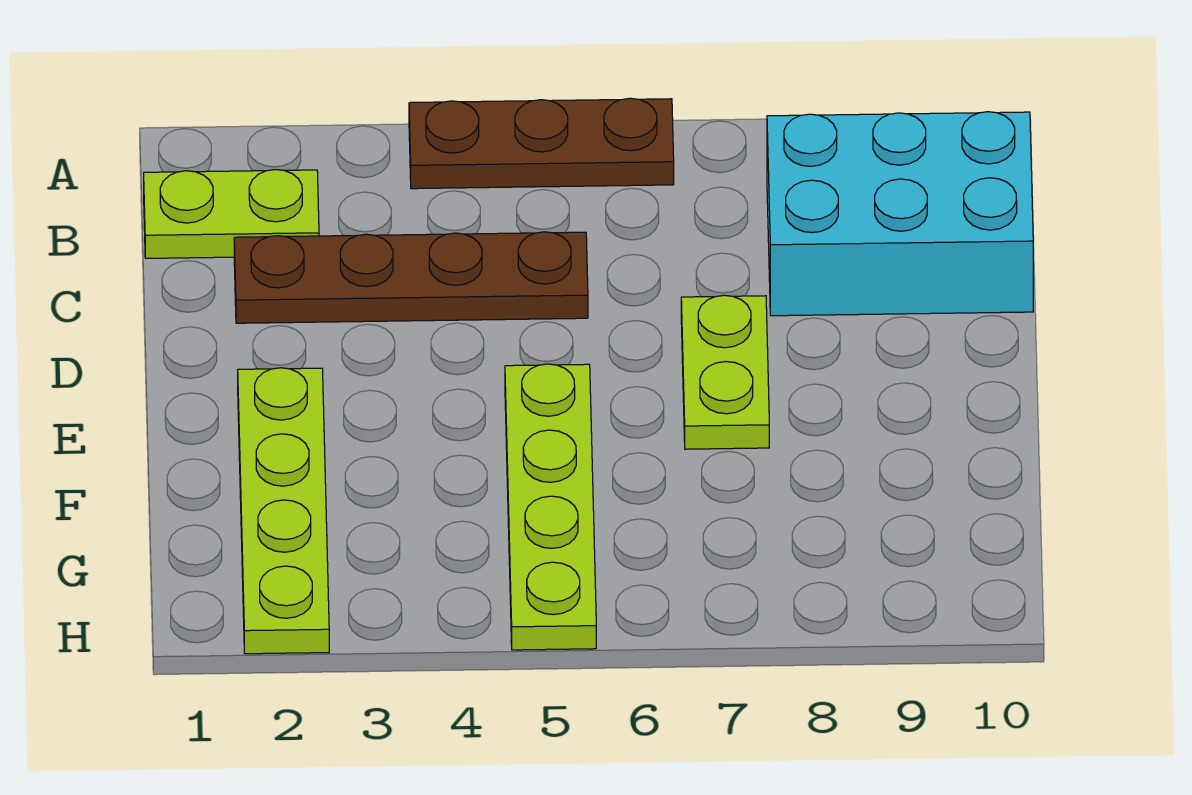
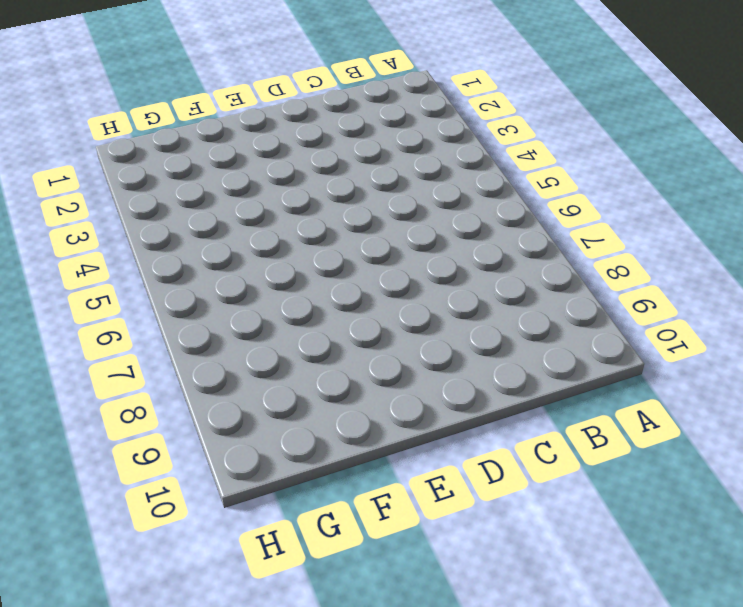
none -> brown plate A4:A6 level 1
none -> lime plate B1:B2 level 1

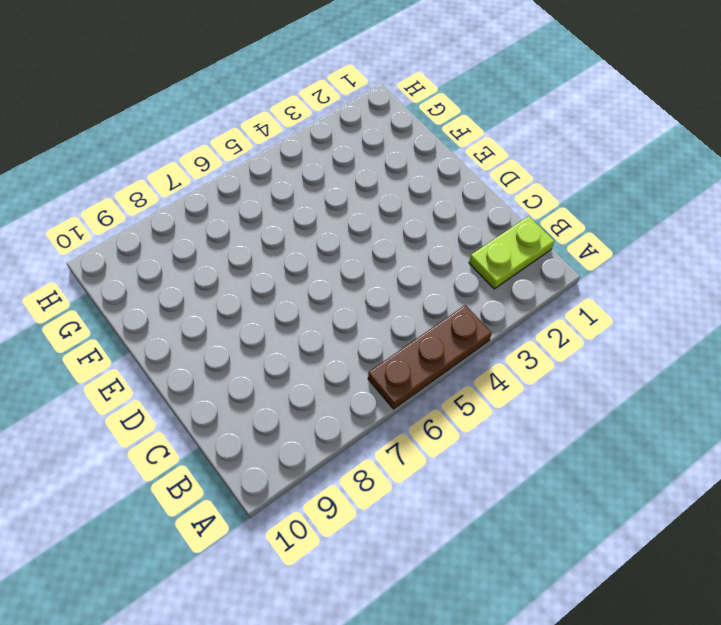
none -> cyan brick B8:C10 level 1
none -> brown plate C2:C5 level 1

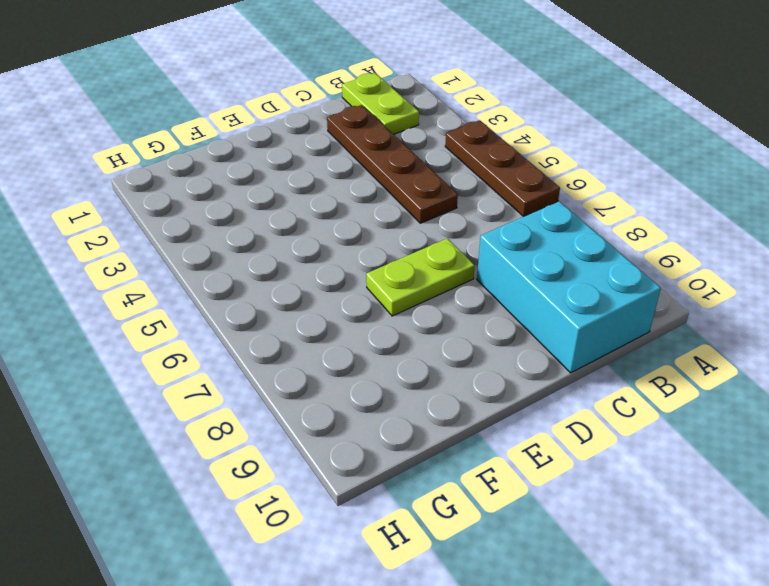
none -> lime plate E2:H2 level 1
none -> lime plate E5:H5 level 1

